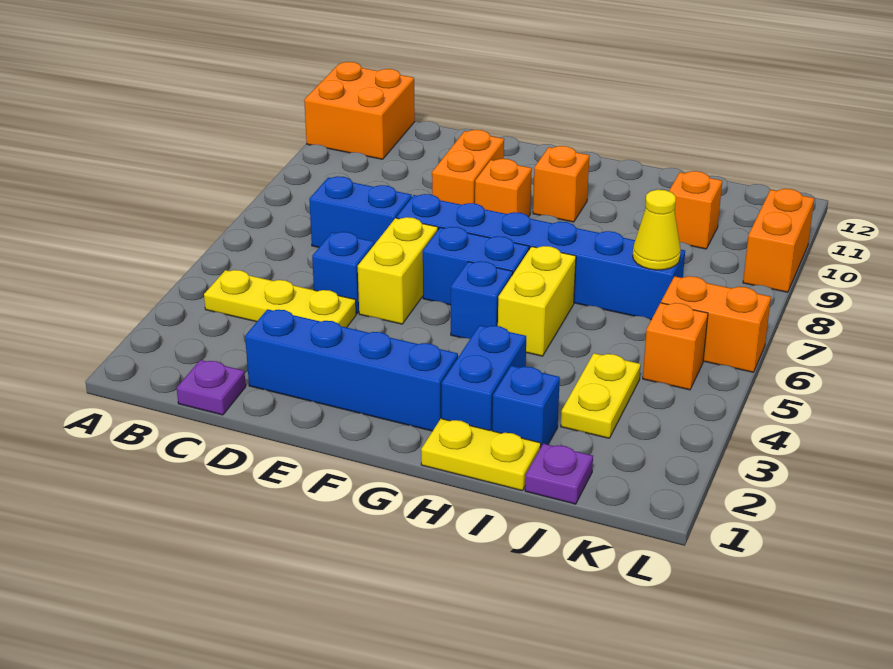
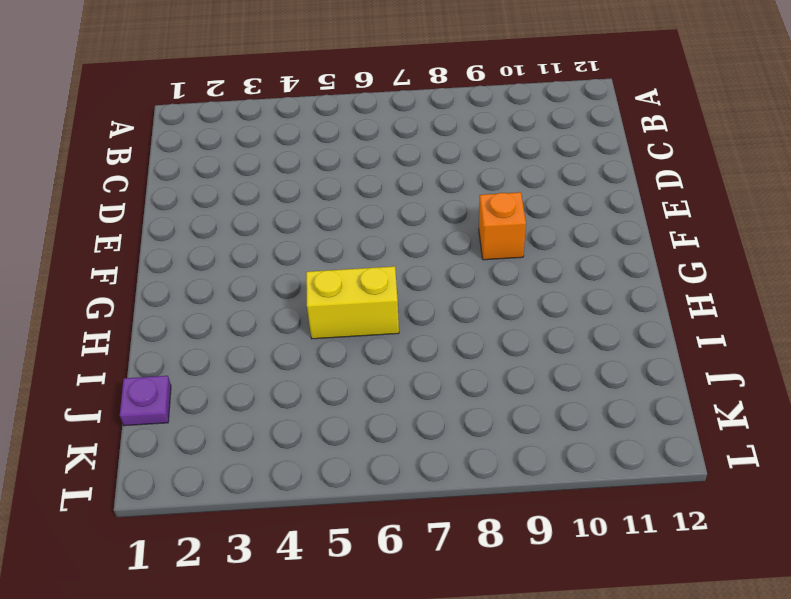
none -> orange brick A11:B12 level 1
none -> yellow plate B4:D4 level 1
none -> purple plate C1 level 1

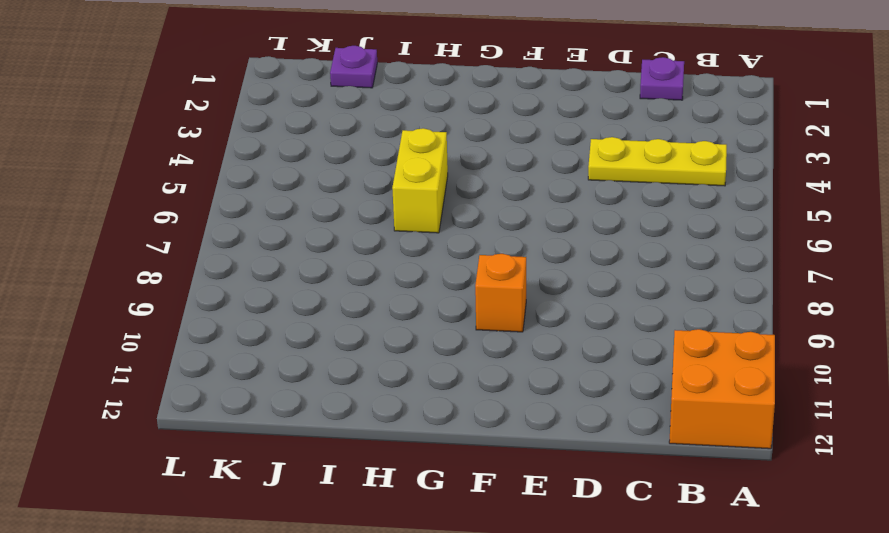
none -> blue brick C7:D7 level 1
none -> blue brick D2:G2 level 1
none -> blue brick D5 level 1

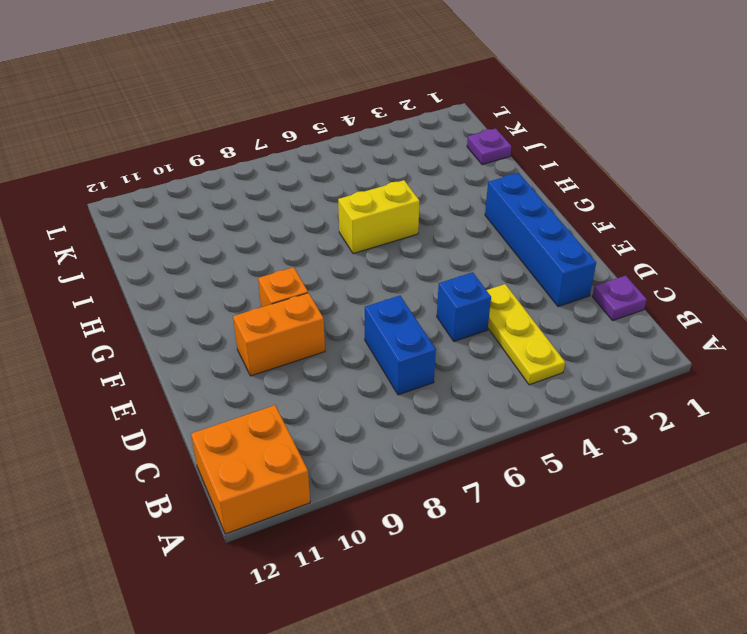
none -> yellow brick E5:E6 level 1
none -> blue brick E7:J7 level 1
none -> blue brick F6:G6 level 1

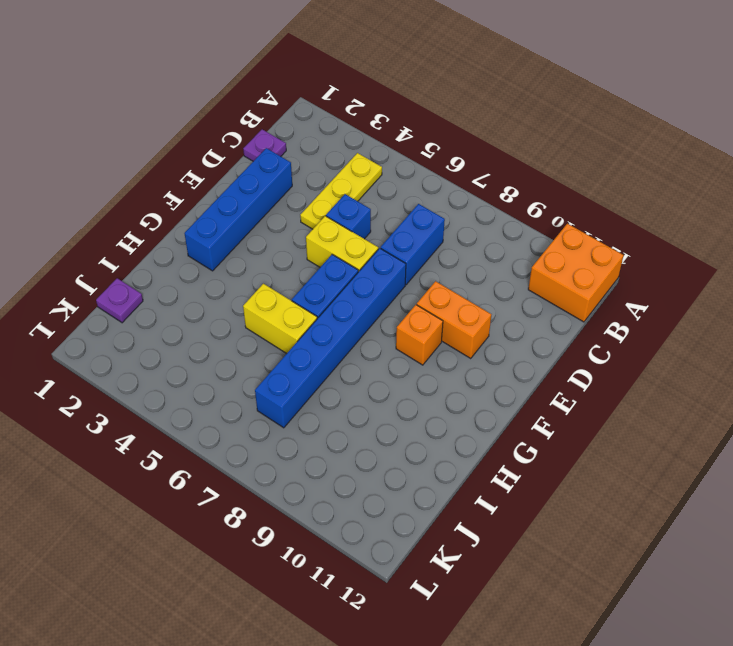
none -> blue brick G5 level 1
none -> orange brick G10 level 1
none -> yellow plate H1:I1 level 1

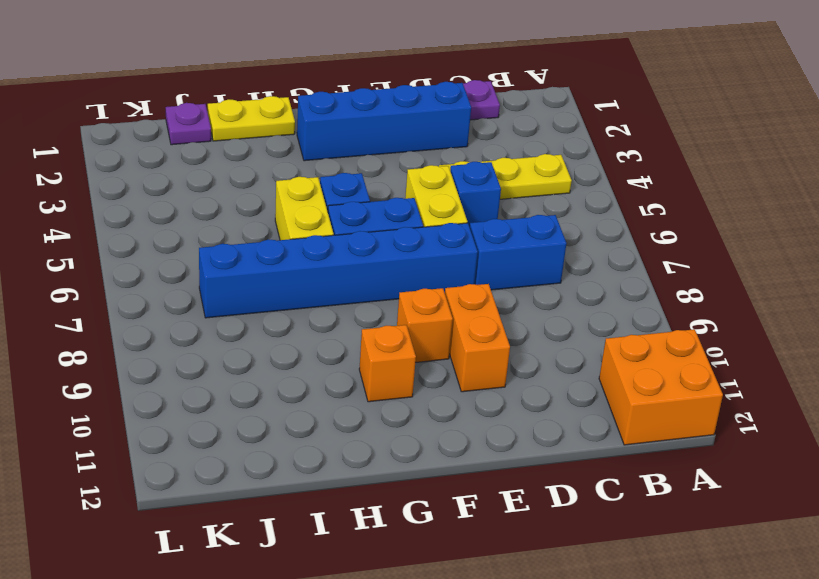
none -> blue brick H2:H3 level 1
none -> blue brick I2 level 1
none -> yellow plate J3:J4 level 1

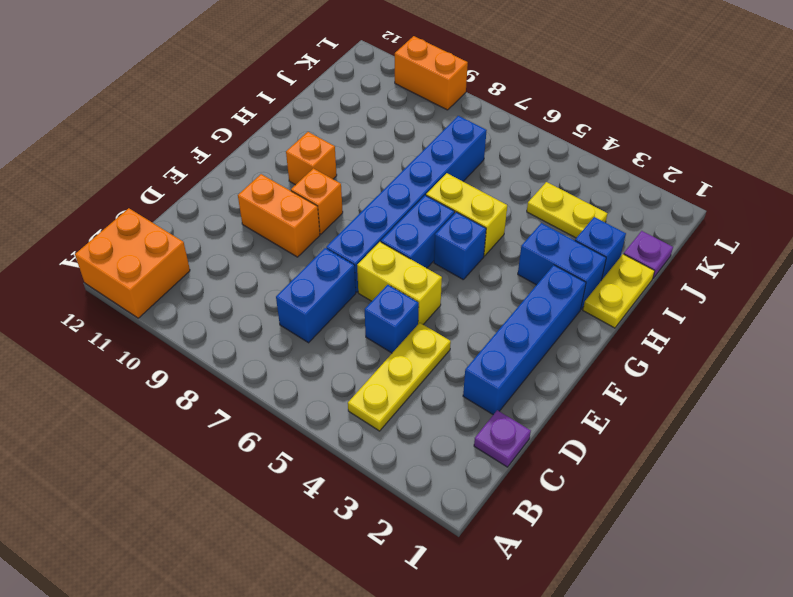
none -> orange brick J10 level 1
none -> orange brick K5 level 1
none -> orange brick K6:L6 level 1

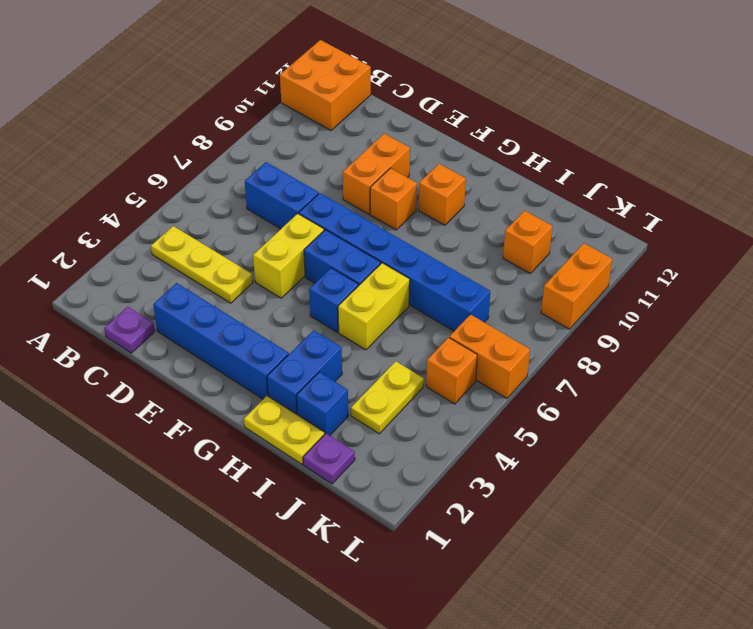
none -> blue brick D5 level 1
none -> yellow cone J7 level 2

